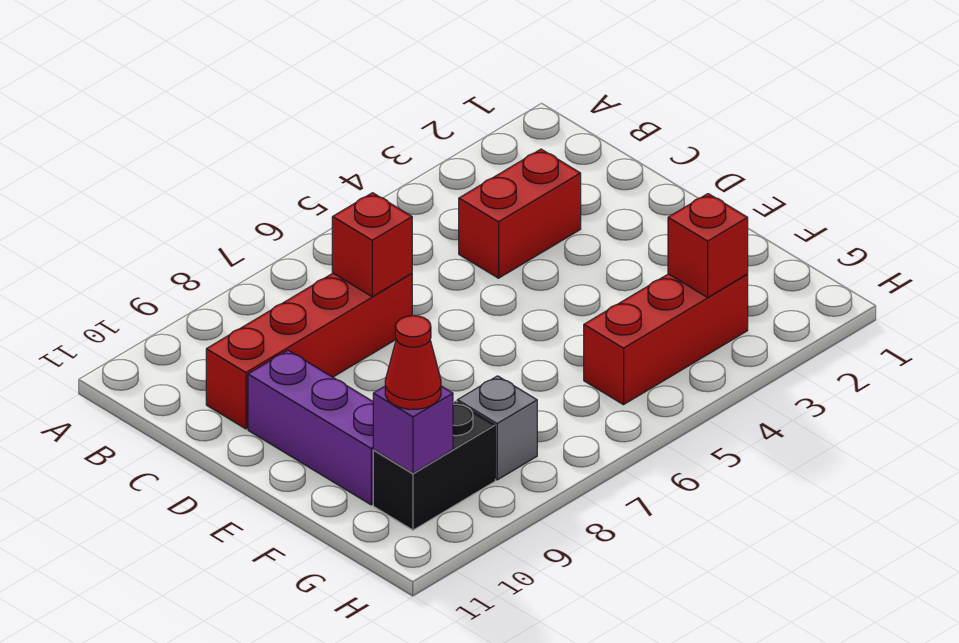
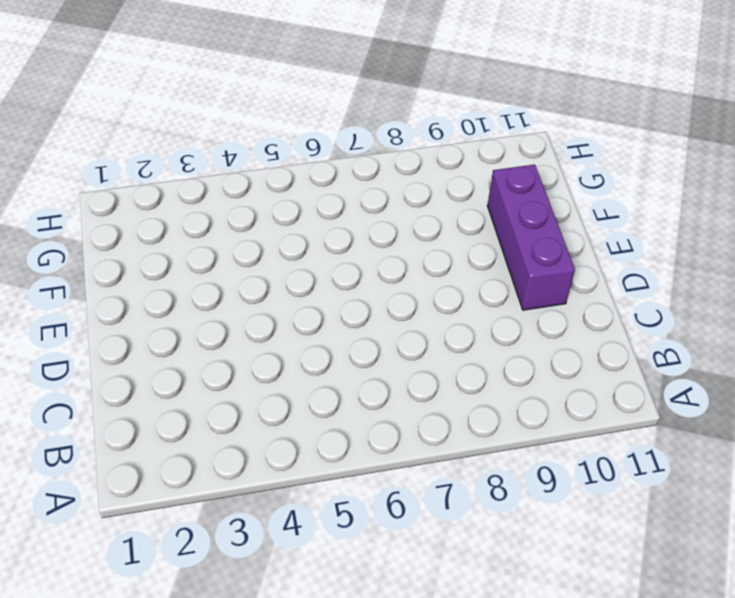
none -> red brick C3:C4 level 1
none -> red brick C7:C10 level 1

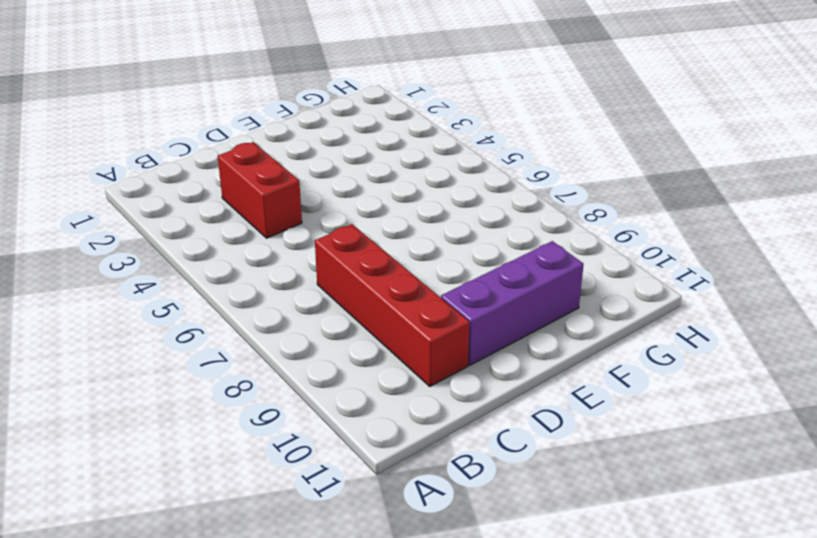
none -> red brick G3:G5 level 1
none -> grey brick G8 level 1

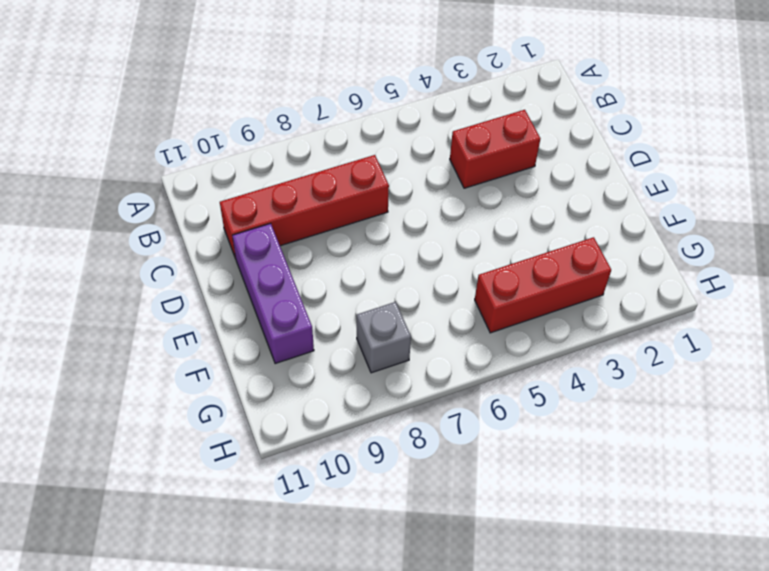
none -> black brick G9:G10 level 1
none -> red brick C7 level 2

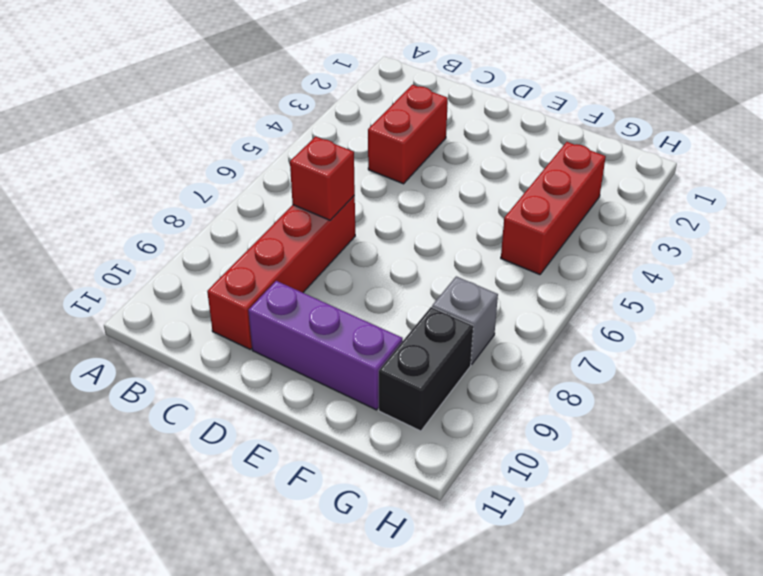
none -> red brick G3 level 2
none -> purple brick G10 level 2

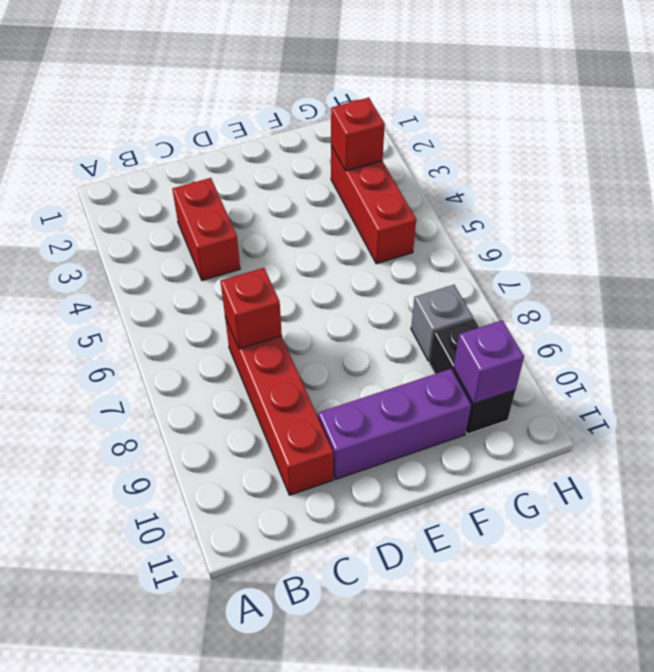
none -> red cone G10 level 3

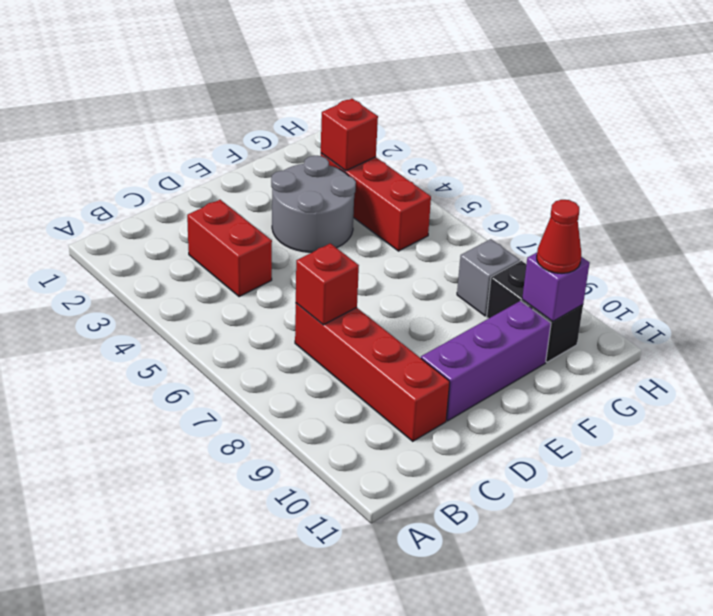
grey round brick E3:F4 level 1 -> none

